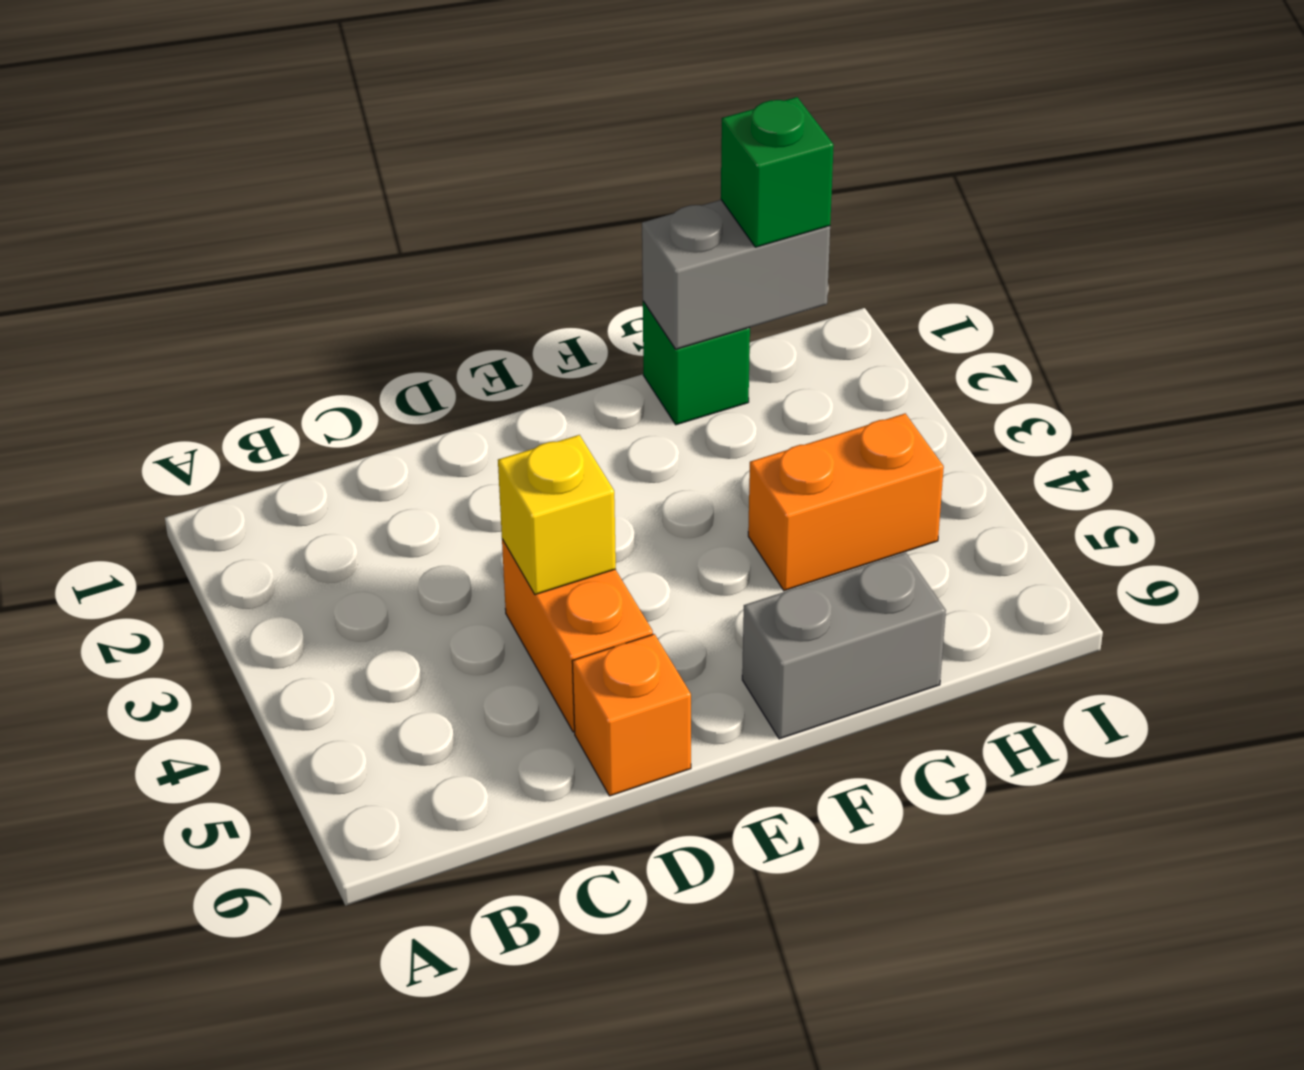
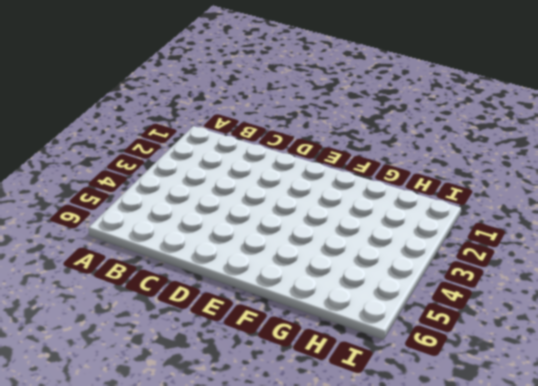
none -> orange brick D4:D5 level 1
none -> orange brick D6 level 1

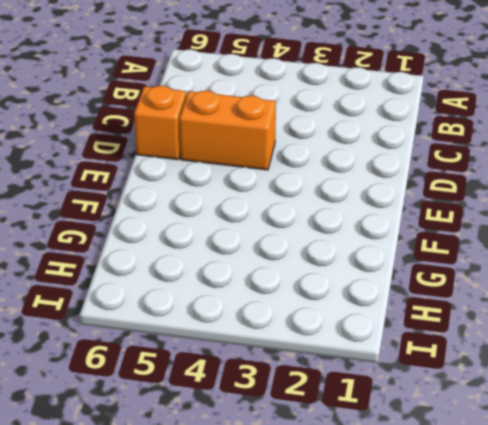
none -> grey brick F6:G6 level 1
none -> green brick G1 level 1

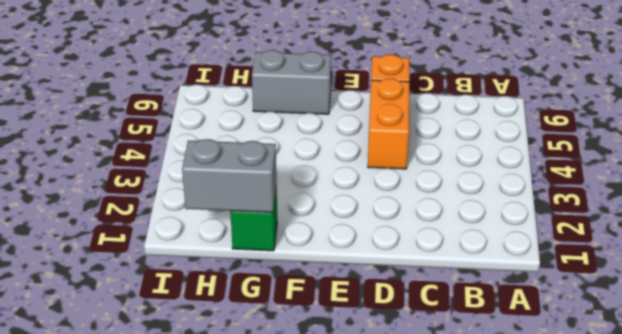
none -> orange brick G4:H4 level 1
none -> yellow brick D4 level 2

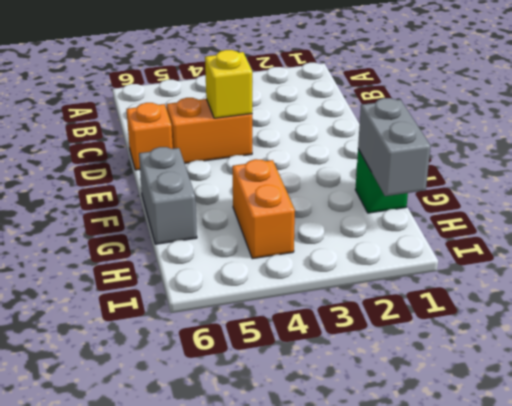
none -> green brick H1 level 3

